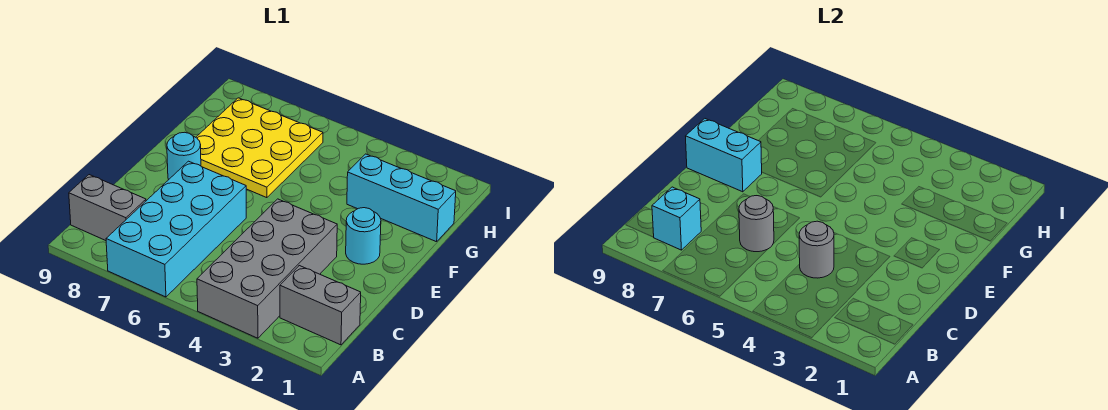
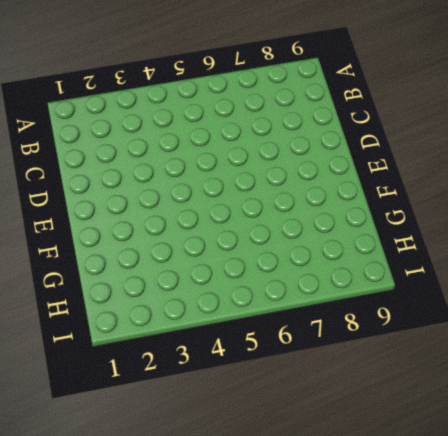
none -> grey brick A3:D4 level 1
none -> cyan brick A6:D7 level 1
none -> grey brick B1:B2 level 1

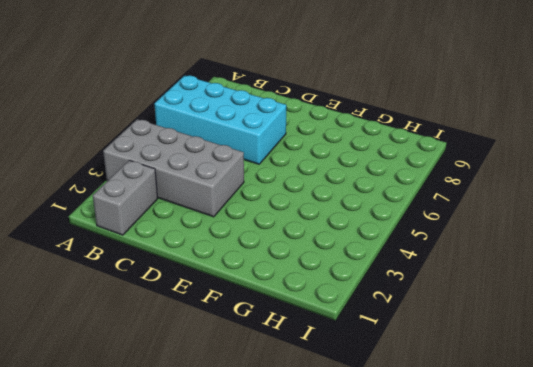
none -> grey brick B8:B9 level 1
none -> cyan round brick E2 level 1
none -> cyan round brick E8 level 1

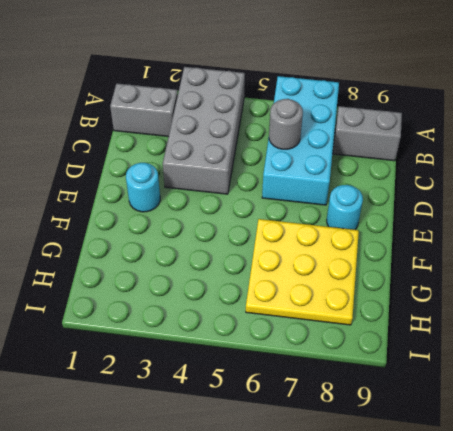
none -> cyan brick G1:G3 level 1
none -> cyan brick B8 level 2
none -> grey round brick C4 level 2

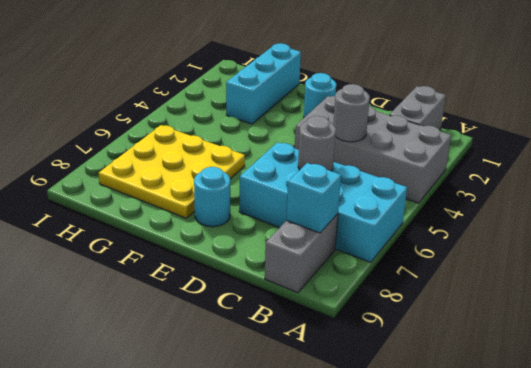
none -> cyan brick E8:E9 level 2

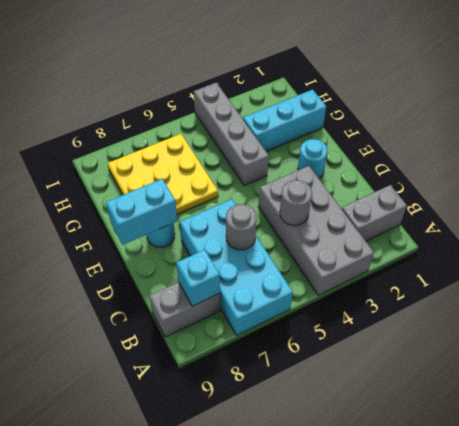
grey brick F4:I4 level 1 -> none

